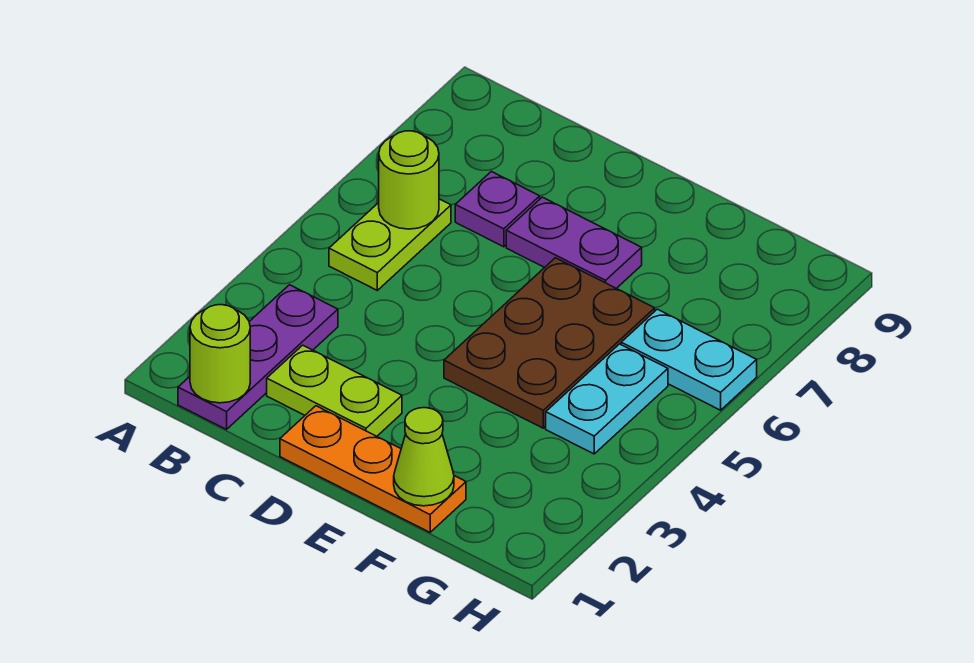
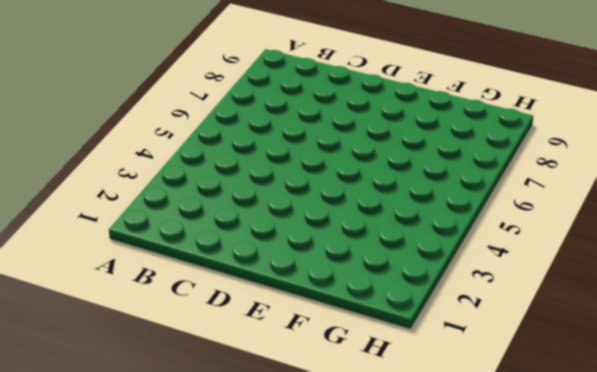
none -> purple plate B1:B3 level 1
none -> lime plate B5:B6 level 1
none -> lime plate C2:D2 level 1

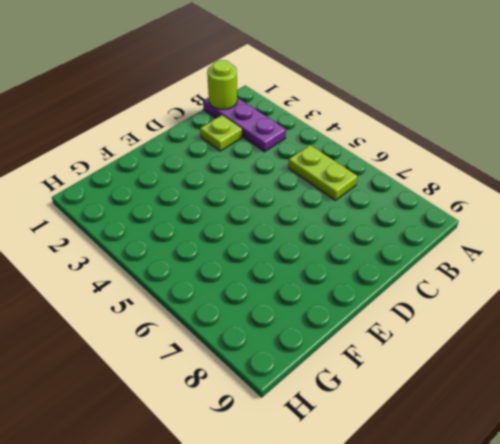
lime plate C2 level 1 -> lime plate C2:D2 level 1
none -> purple plate C7 level 1
none -> orange plate D1:F1 level 1
none -> purple plate D7:E7 level 1

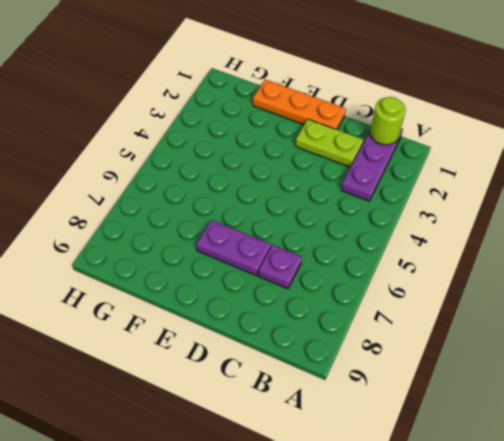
none -> lime plate B5:B6 level 1
none -> brown plate E4:F6 level 1
none -> cyan plate G4:G5 level 1

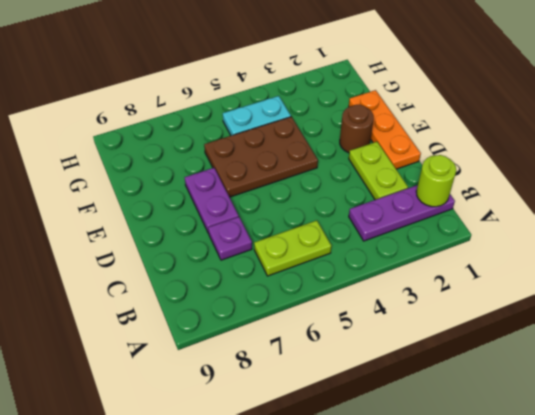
brown round brick E2 level 1 -> none
none -> cyan plate G6:H6 level 1
none -> lime round brick B6 level 2
none -> lime cone F1 level 2

